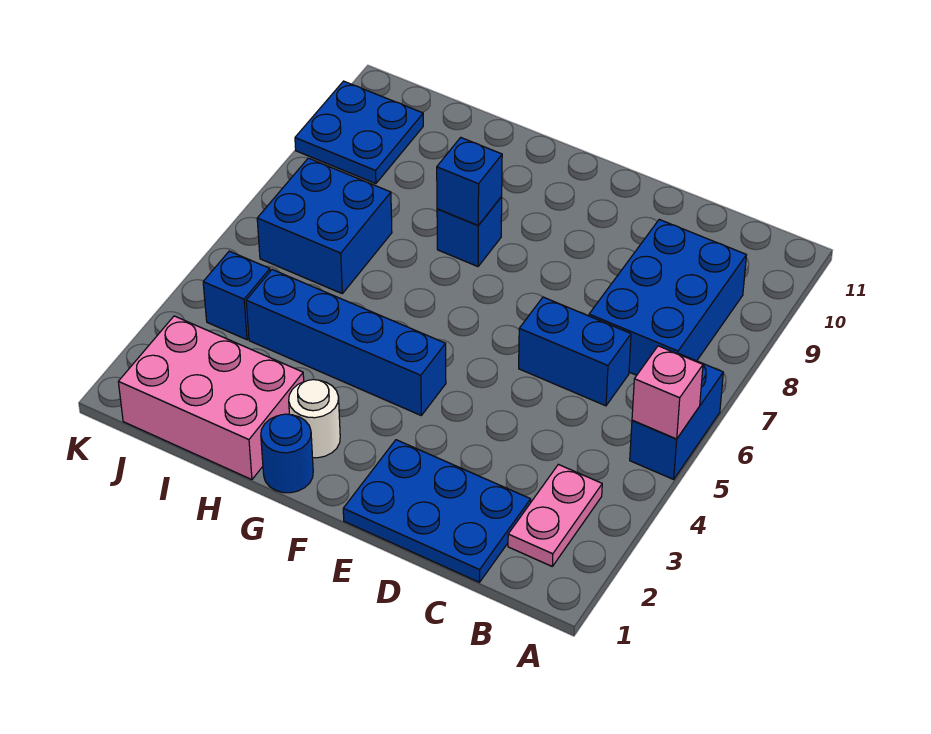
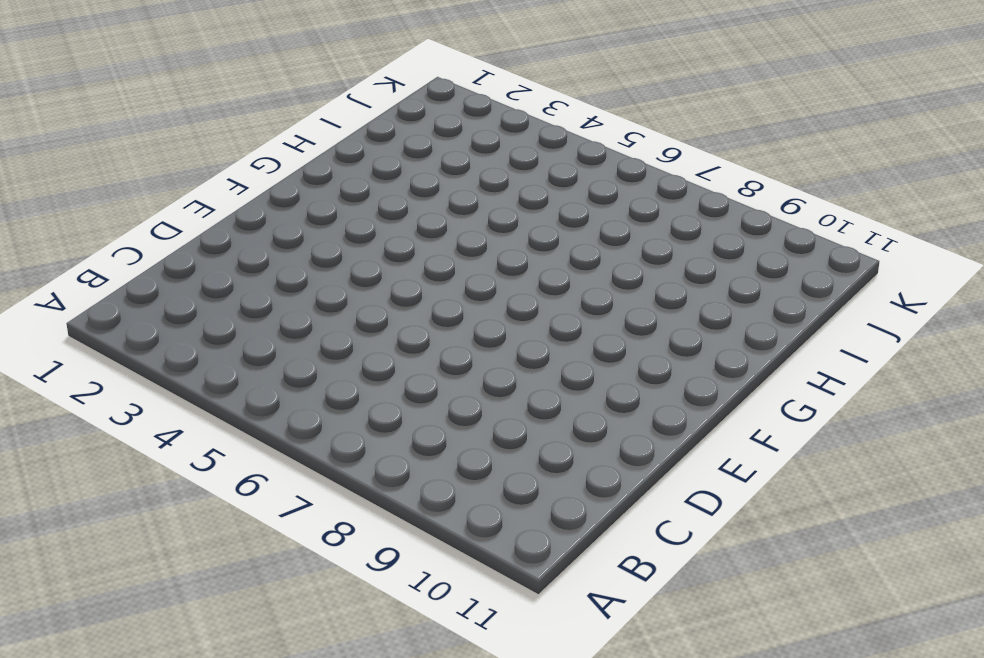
none -> blue brick A5:A6 level 1
none -> pink plate B2:B3 level 1
none -> blue brick B7:C9 level 1

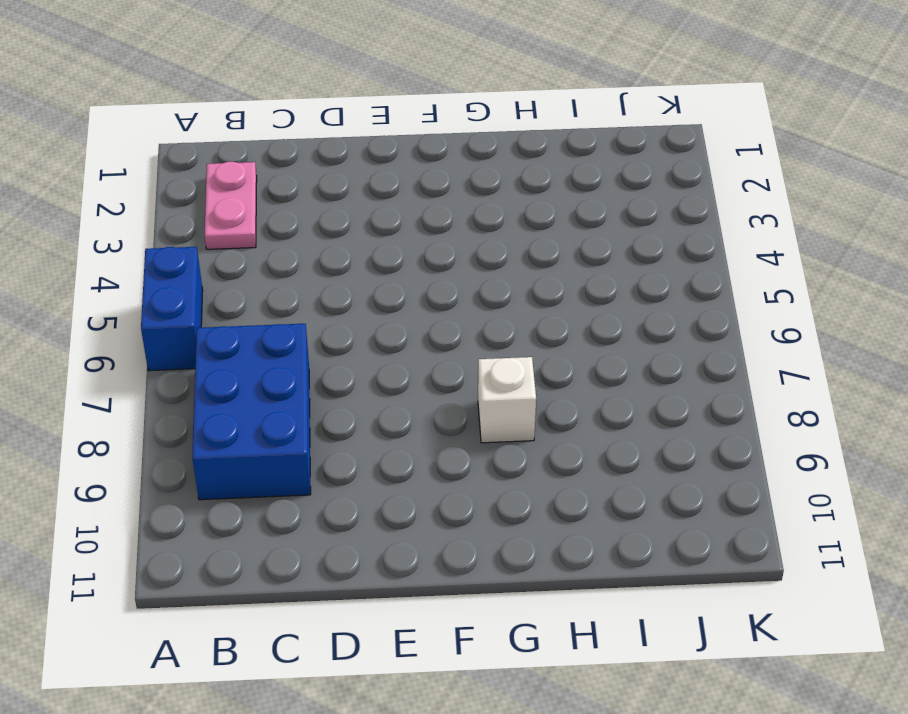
white brick G8 level 1 -> blue brick G8 level 1
none -> blue plate C1:E2 level 1
none -> blue brick C6:D6 level 1
none -> blue brick F4:I4 level 1

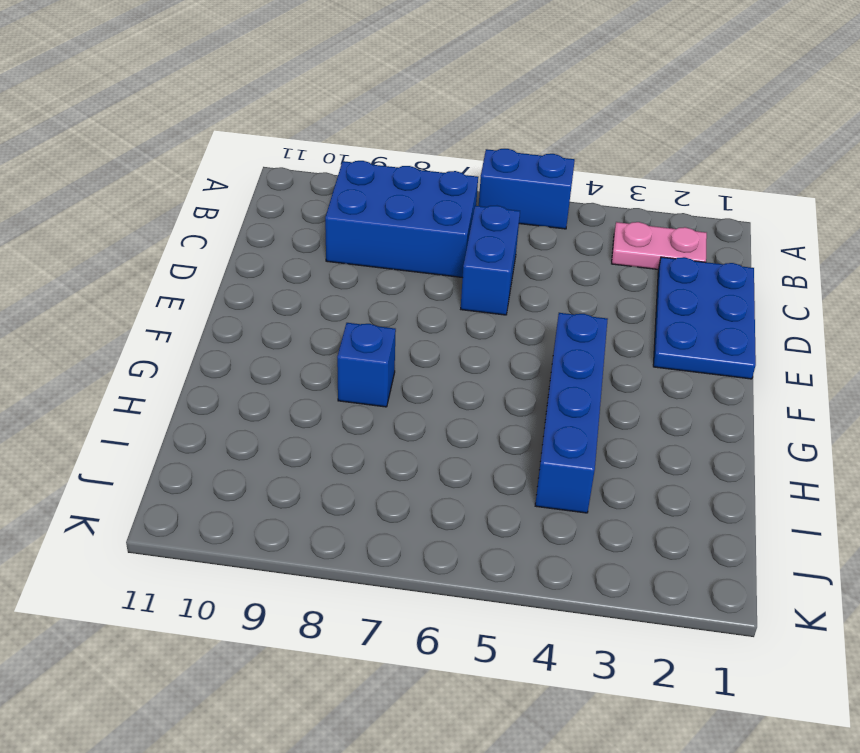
none -> blue round brick G1 level 1
none -> white round brick G2 level 1
none -> pink brick H1:J2 level 1

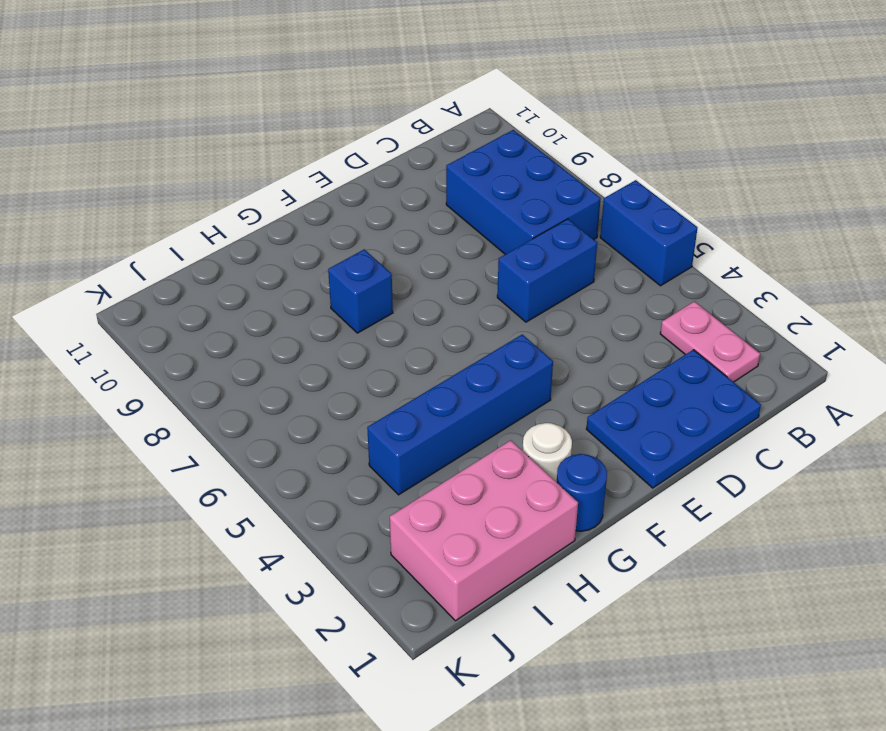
none -> blue brick I6:J7 level 1
none -> blue brick J4 level 1
none -> blue plate J9:K10 level 1

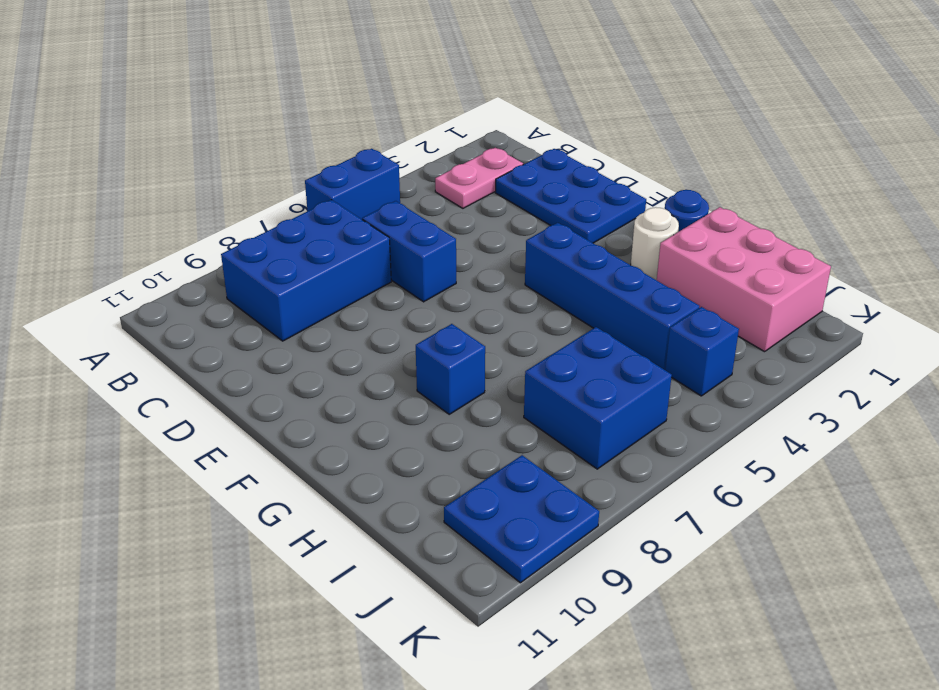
none -> pink brick A5 level 2
none -> blue brick G8 level 2

